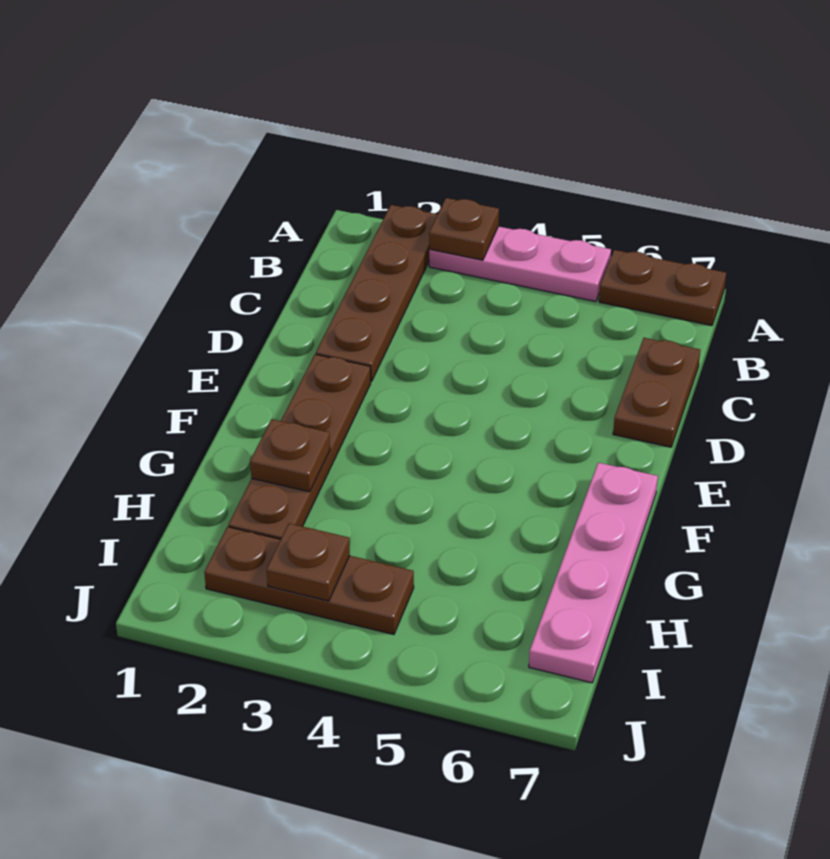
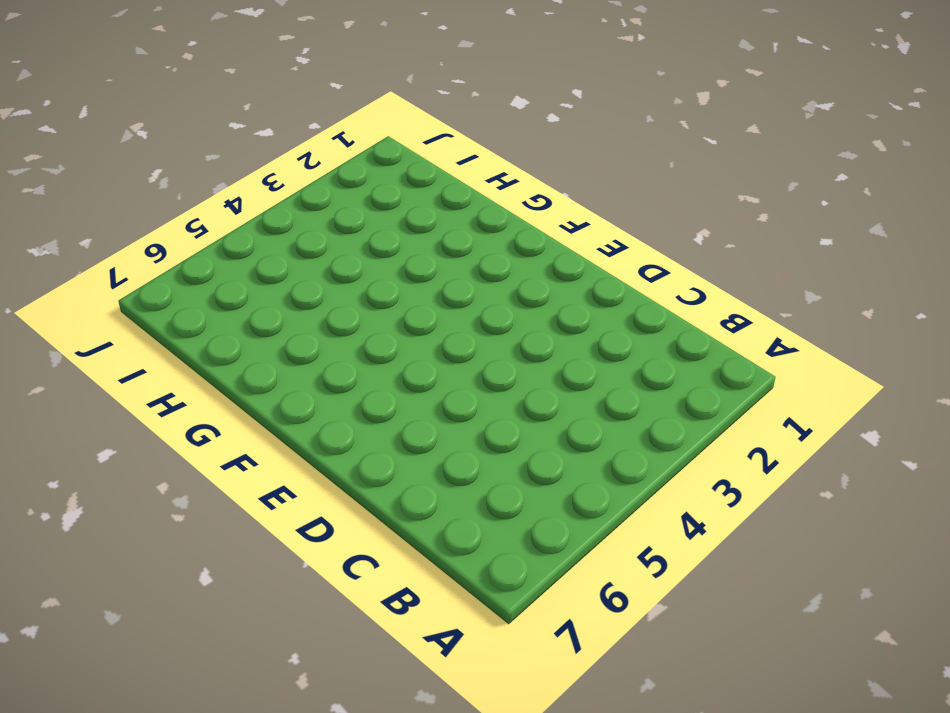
none -> brown plate A2:D2 level 1
none -> pink plate A3:A5 level 1

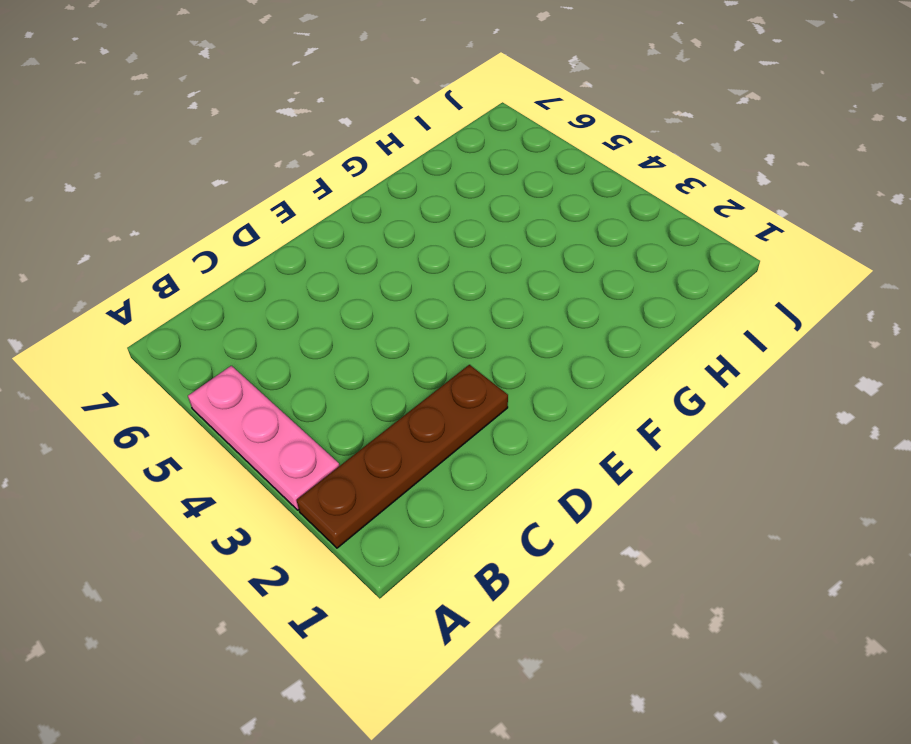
none -> brown plate A6:A7 level 1
none -> brown plate C7:D7 level 1

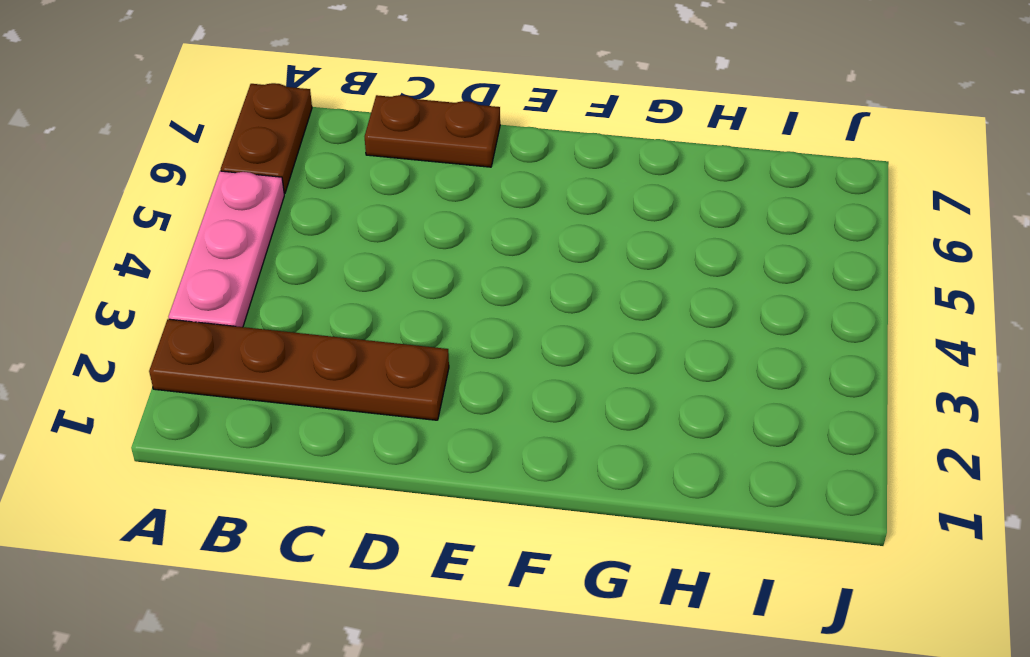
none -> brown plate E2:H2 level 1
none -> pink plate F7:I7 level 1

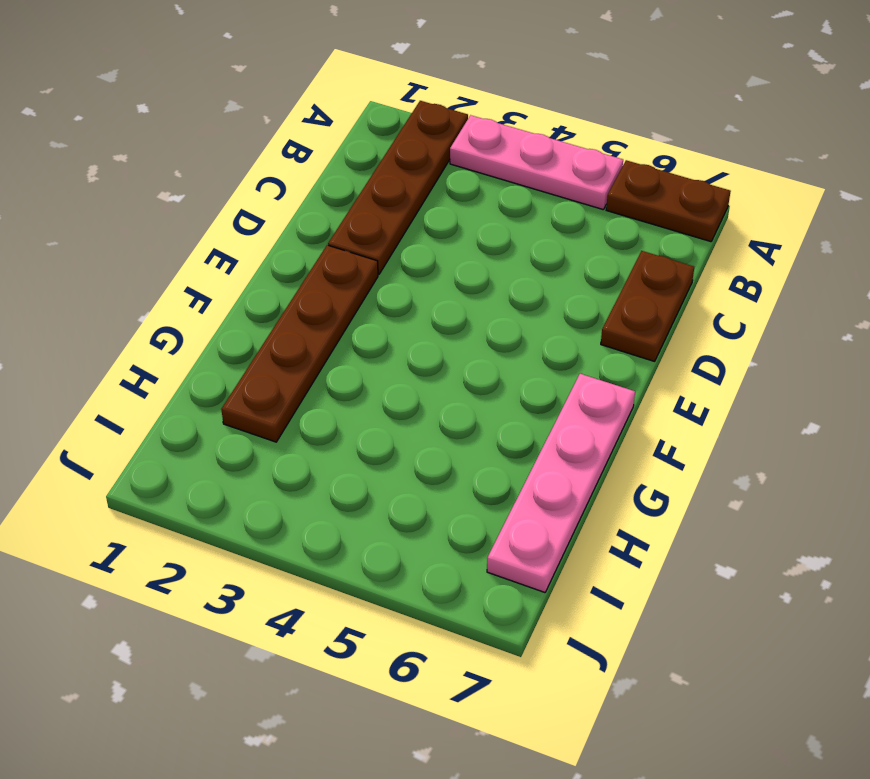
none -> brown plate I2:I4 level 1
none -> brown plate A3 level 2

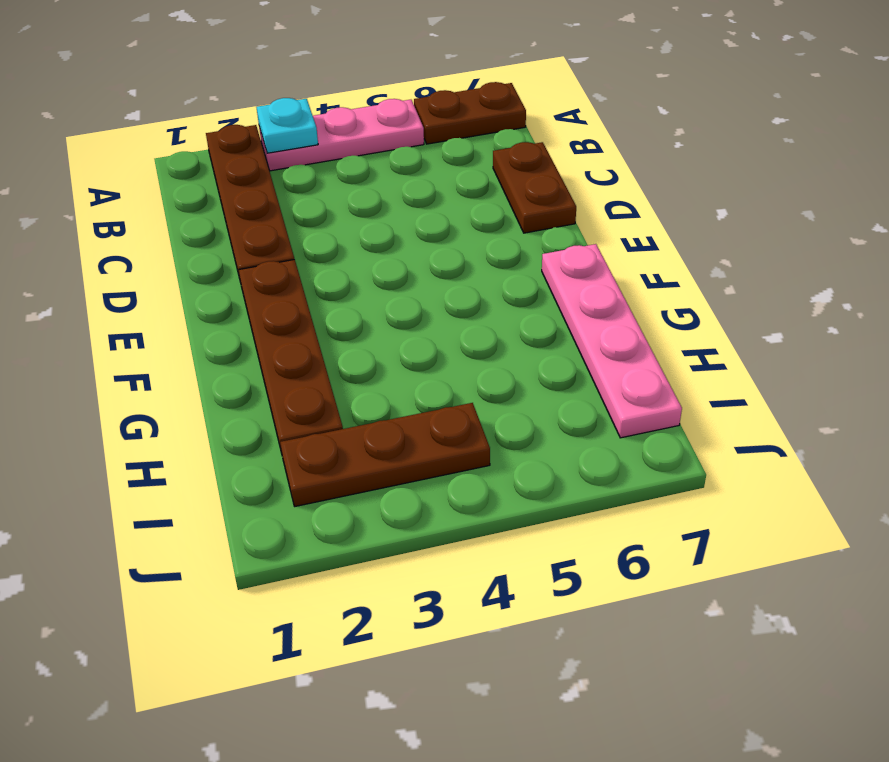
cyan plate A3 level 2 -> brown plate A3 level 2
none -> brown plate G2 level 2
none -> brown plate I3 level 2

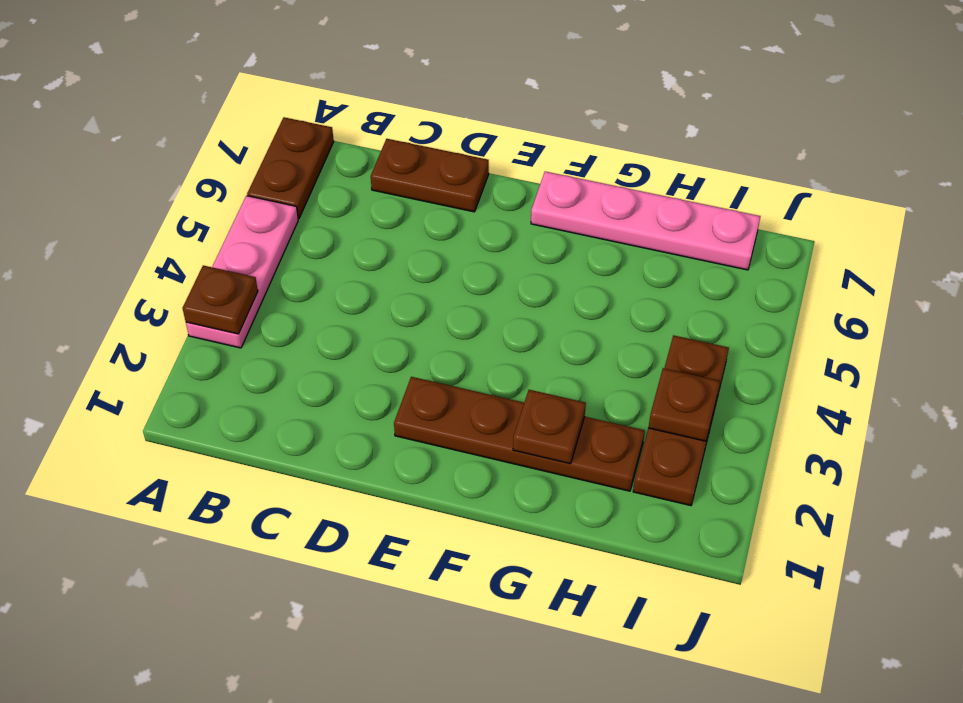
none -> brown plate A2:D2 level 1

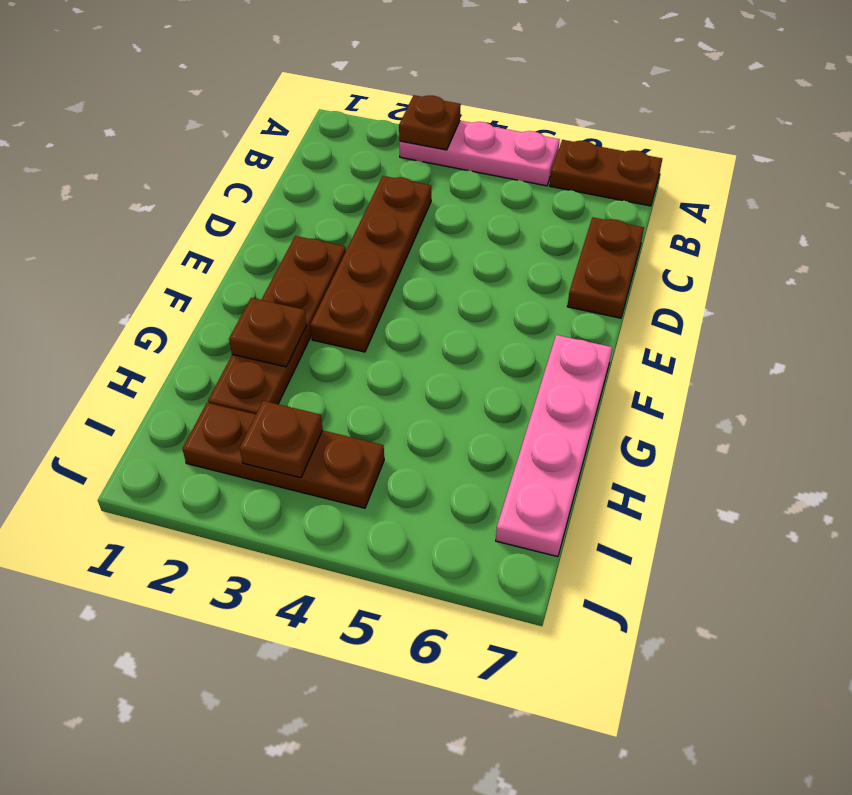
brown plate C3:F3 level 1 -> brown plate A2:D2 level 1

